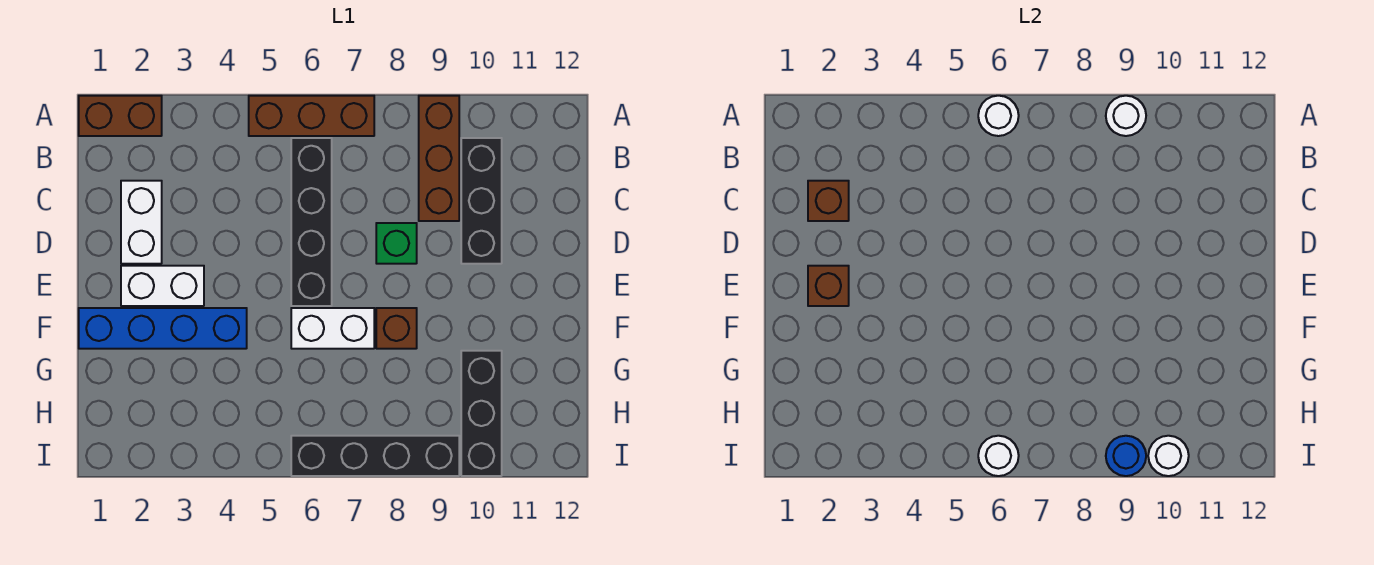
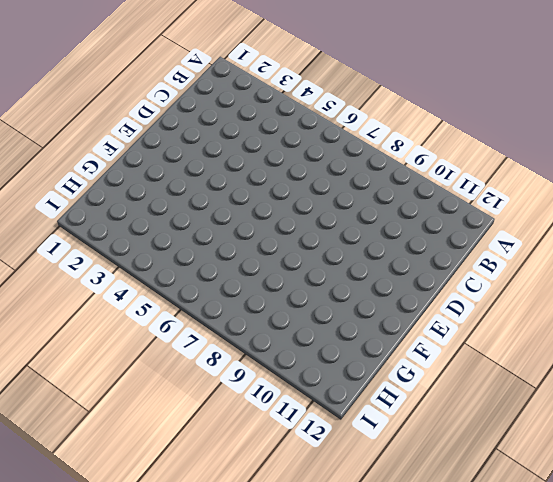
none -> brown brick A1:A2 level 1
none -> brown brick A5:A7 level 1
none -> brown brick A9:C9 level 1

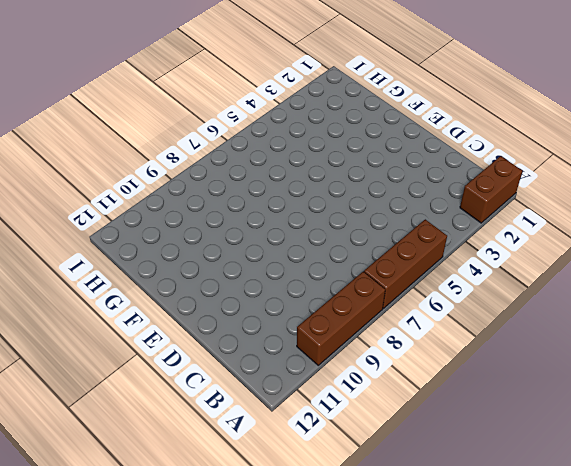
brown brick A8:A10 level 1 -> brown brick A9:C9 level 1
none -> black brick B6:E6 level 1
none -> black brick B10:D10 level 1
none -> white brick C2:D2 level 1

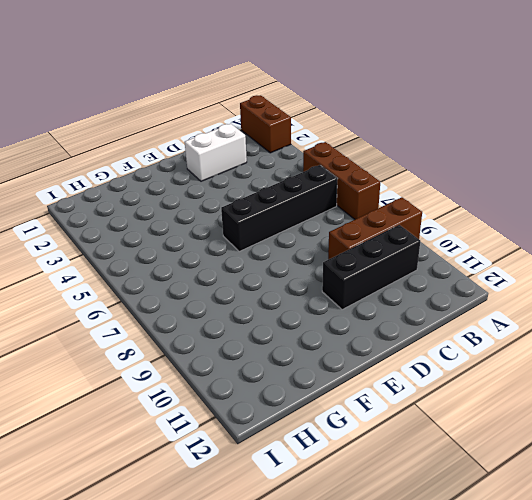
none -> green brick D8 level 1
none -> white brick E2:E3 level 1
none -> blue brick F1:F4 level 1

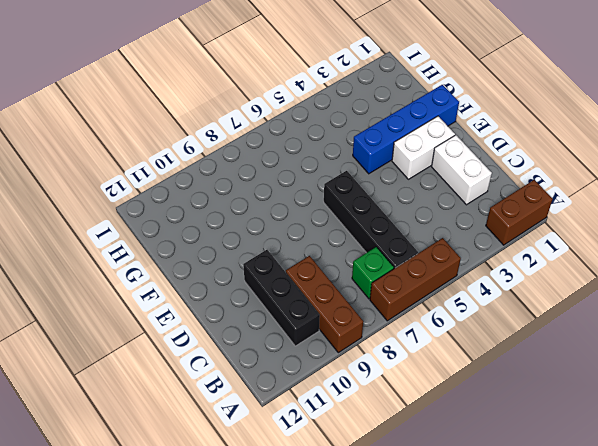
green brick B7 level 1 -> green brick D8 level 1
none -> white brick F6:F7 level 1
none -> brown brick F8 level 1
none -> black brick G10:I10 level 1

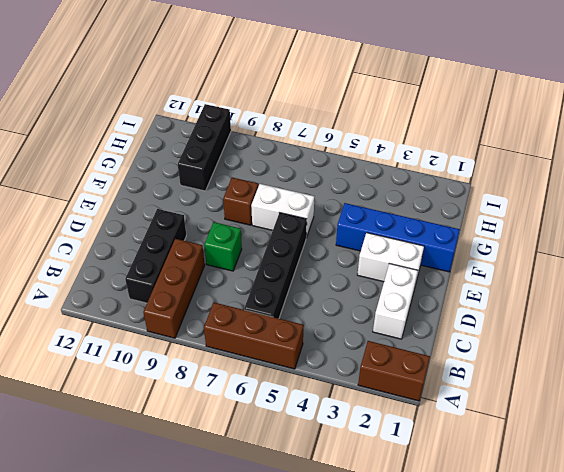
none -> black brick I6:I9 level 1
none -> white round brick A6 level 2
none -> white round brick A9 level 2

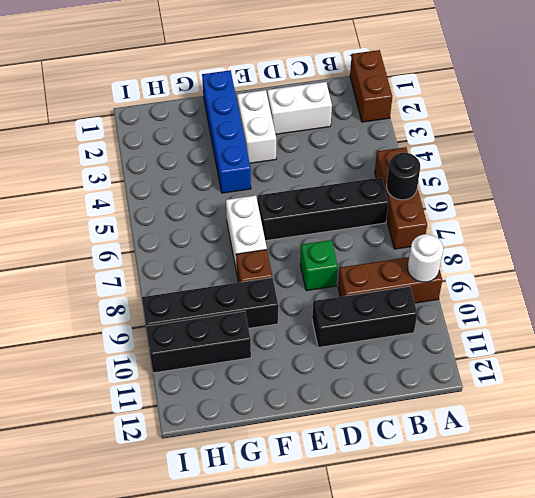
black round brick A6 level 2 -> white round brick A6 level 2
black brick F9:I9 level 1 -> black brick I6:I9 level 1
none -> brown brick C2 level 2
none -> brown brick E2 level 2
none -> white round brick I6 level 2

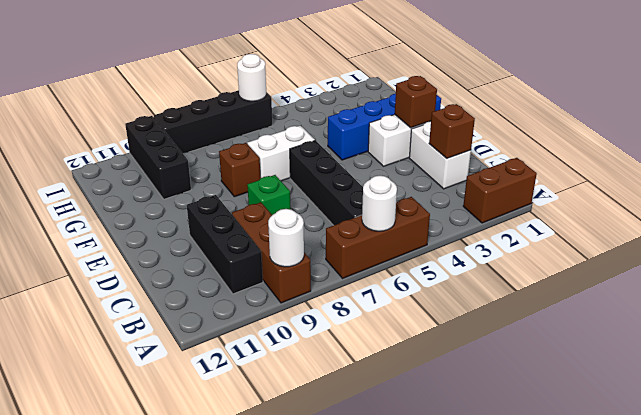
none -> blue round brick I9 level 2
none -> white round brick I10 level 2

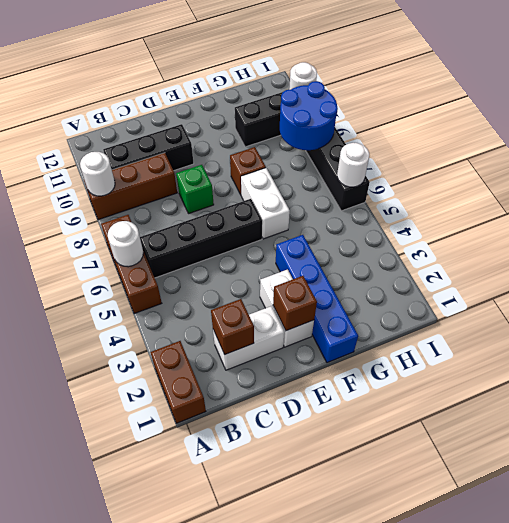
blue round brick H8:I9 level 2 -> blue round brick I9 level 2

